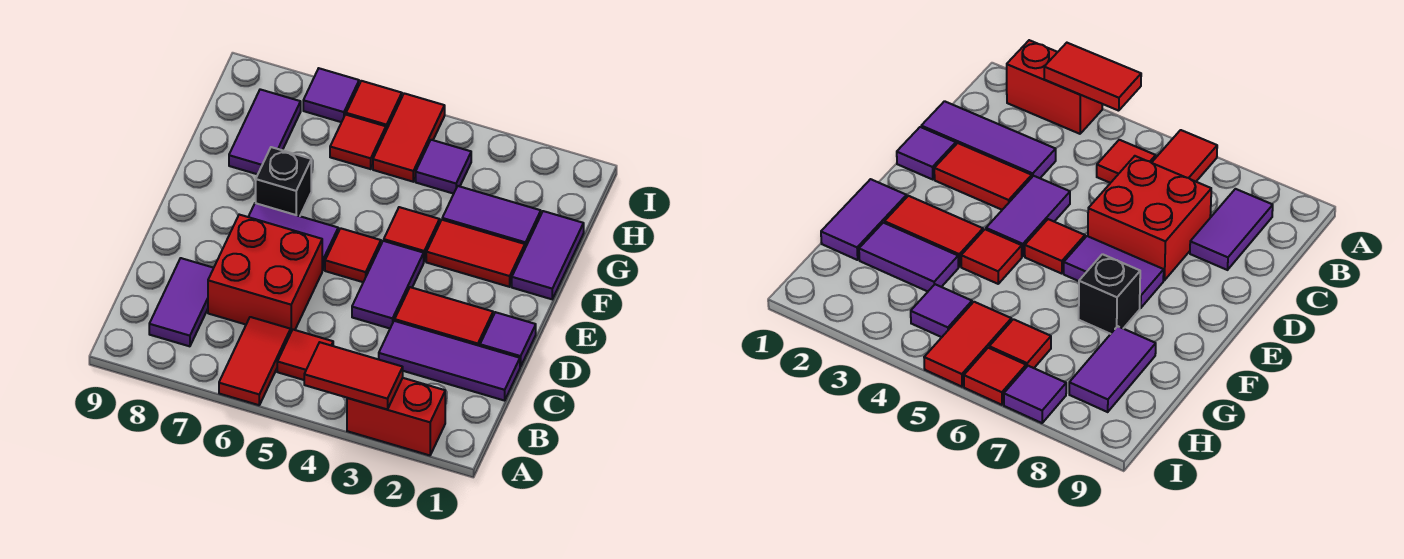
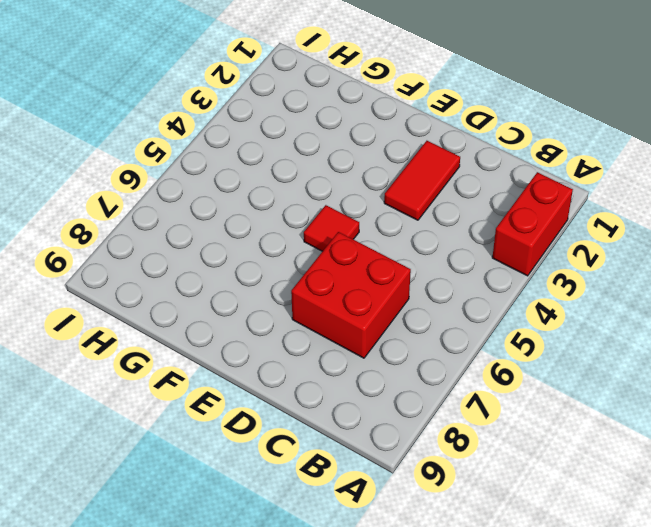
none -> red tile A6:B6 level 1
none -> red tile B5 level 1
none -> purple tile B8:C8 level 1

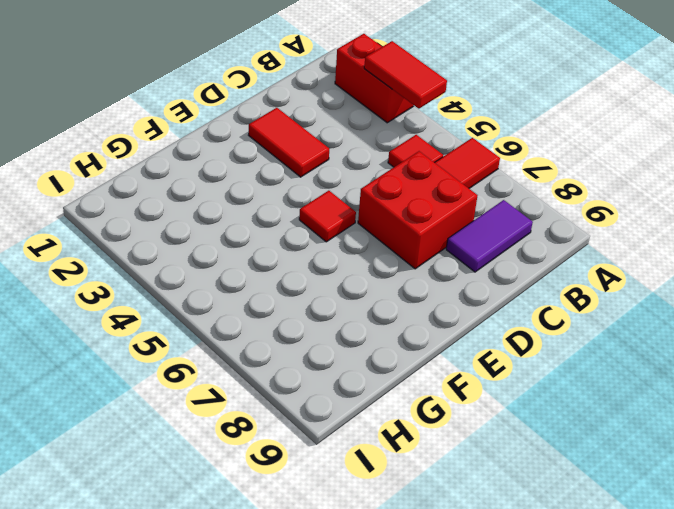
none -> purple tile C1:C3 level 1
none -> purple tile D1 level 1
none -> purple tile D4:E4 level 1

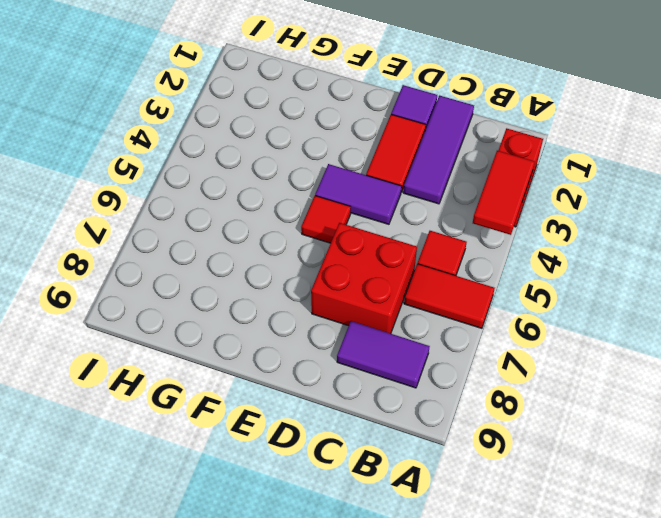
none -> purple tile E6:E7 level 1
none -> purple tile F1:G1 level 1
none -> red tile F2:F3 level 1

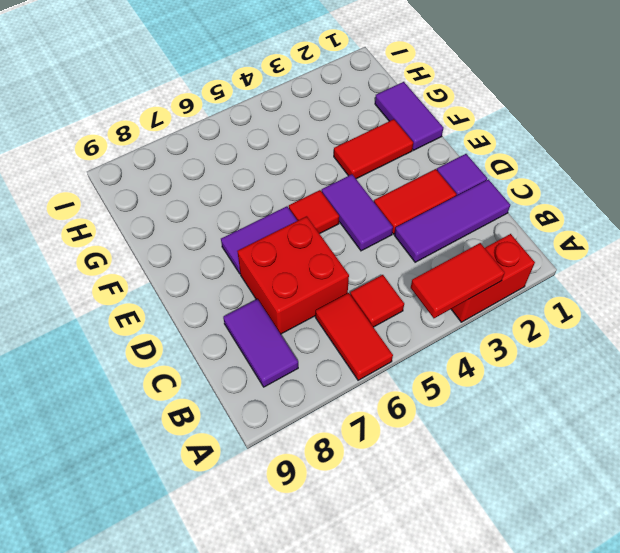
none -> red tile F4 level 1
none -> black brick F7 level 1
none -> purple tile G2:G3 level 1

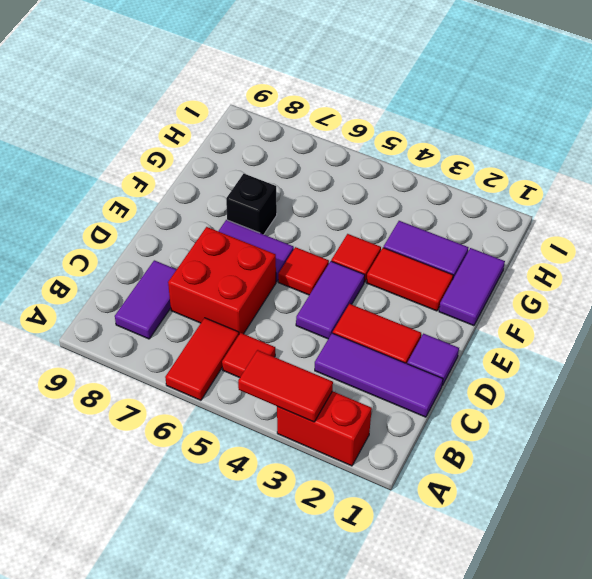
none -> purple tile G8:H8 level 1
none -> purple tile H4 level 1
none -> red tile H5:I5 level 1

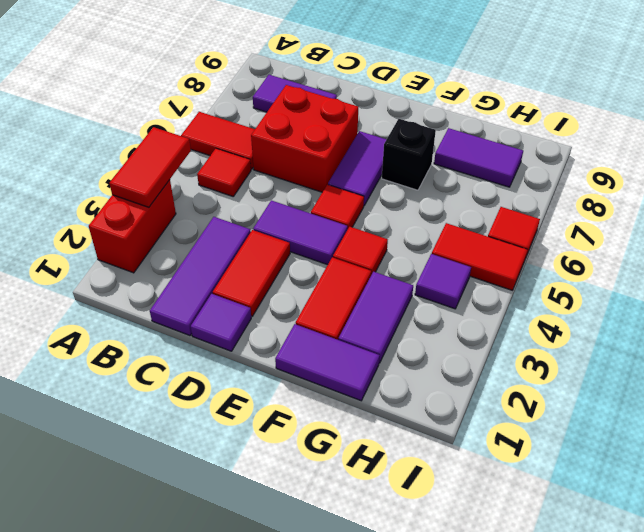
none -> red tile H6 level 1
none -> purple tile I7 level 1

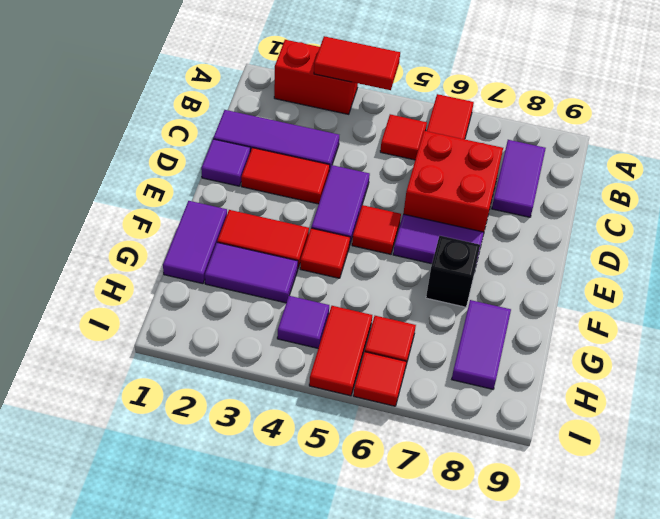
none -> purple tile I7 level 1

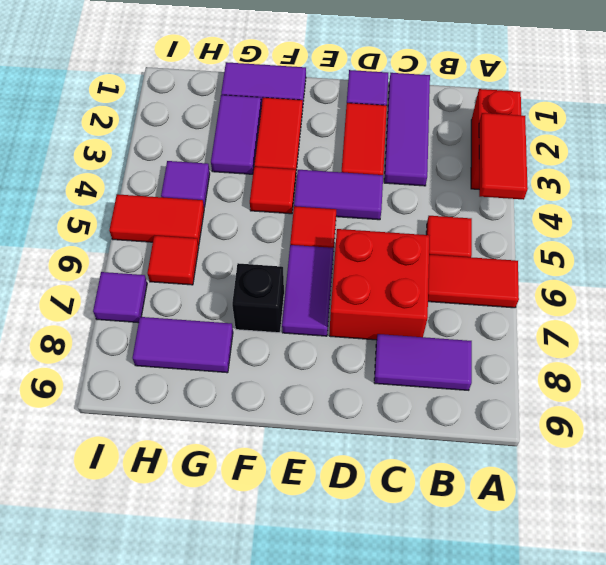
none -> red tile I6 level 1

